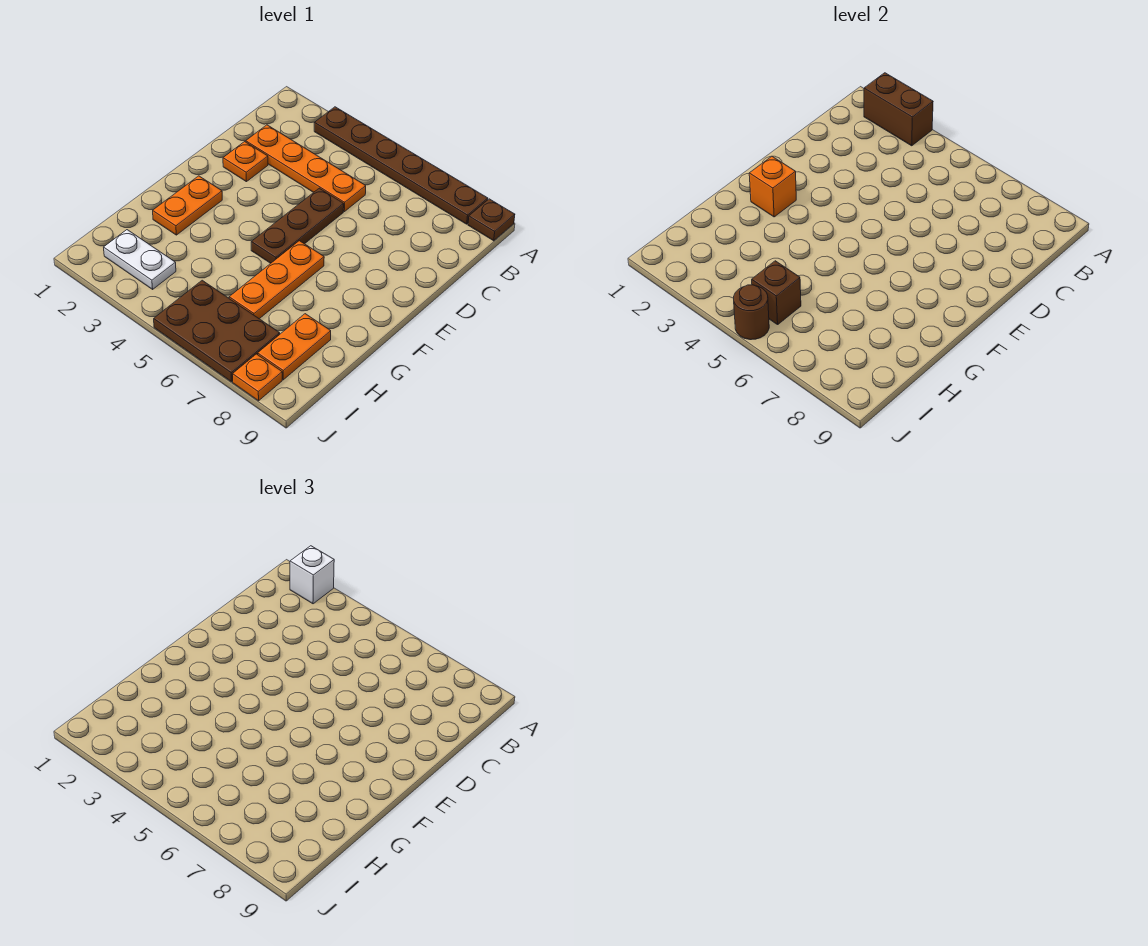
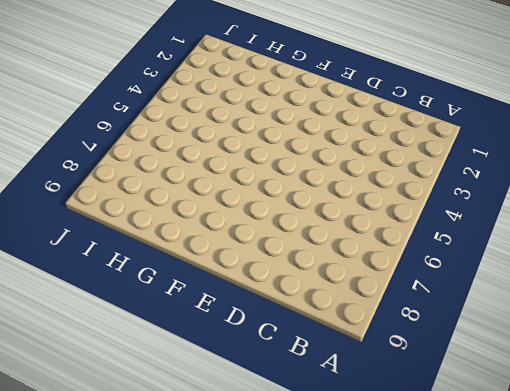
none -> brown plate A3:A8 level 1
none -> brown plate A9 level 1
none -> orange plate C2:C5 level 1

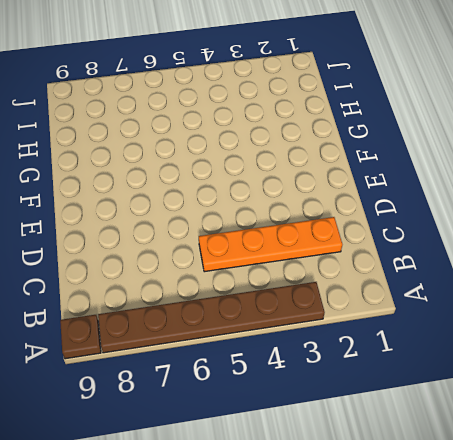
none -> orange plate D2 level 1
none -> brown plate D5:F5 level 1
none -> orange plate F2:G2 level 1

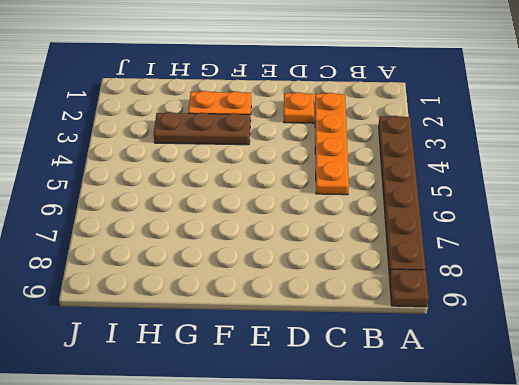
brown plate F3:H3 level 1 -> brown plate D5:F5 level 1
none -> orange plate F6:H6 level 1
none -> orange plate H8:I8 level 1
none -> white plate I2:I3 level 1

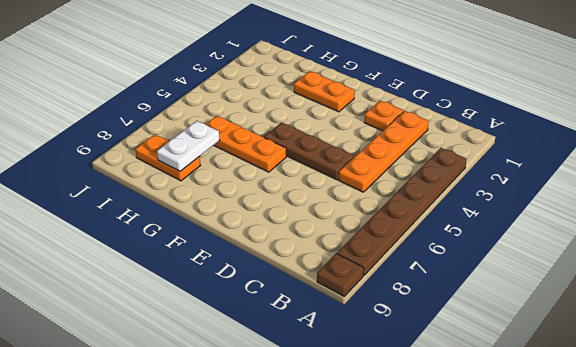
white plate H7:H8 level 2 -> white plate I2:I3 level 1
none -> brown plate I5:J7 level 1
none -> orange plate J8 level 1
none -> brown brick A2:A3 level 2

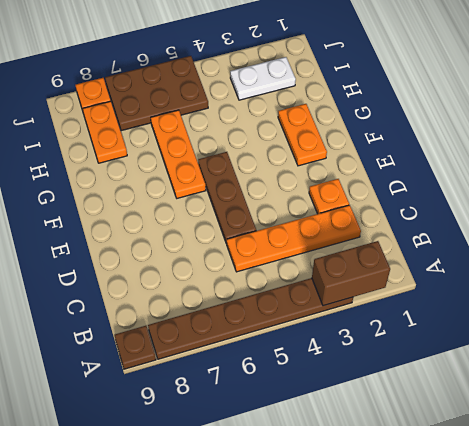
none -> orange brick F2 level 2
none -> brown brick I5 level 2
none -> brown round brick J5 level 2

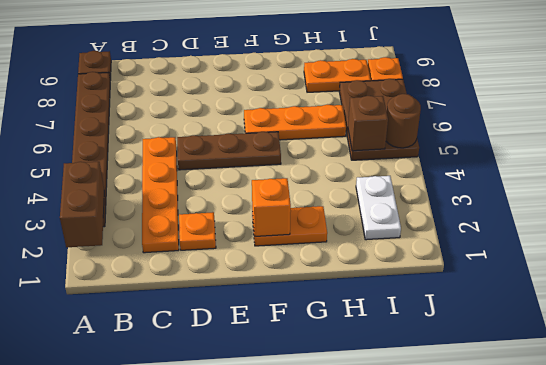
none -> white brick A2 level 3

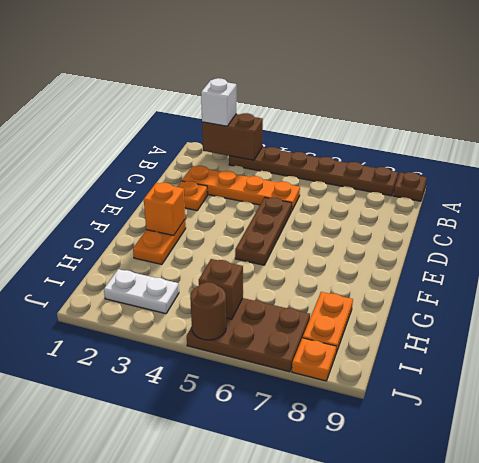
none -> orange plate F6:H6 level 1

